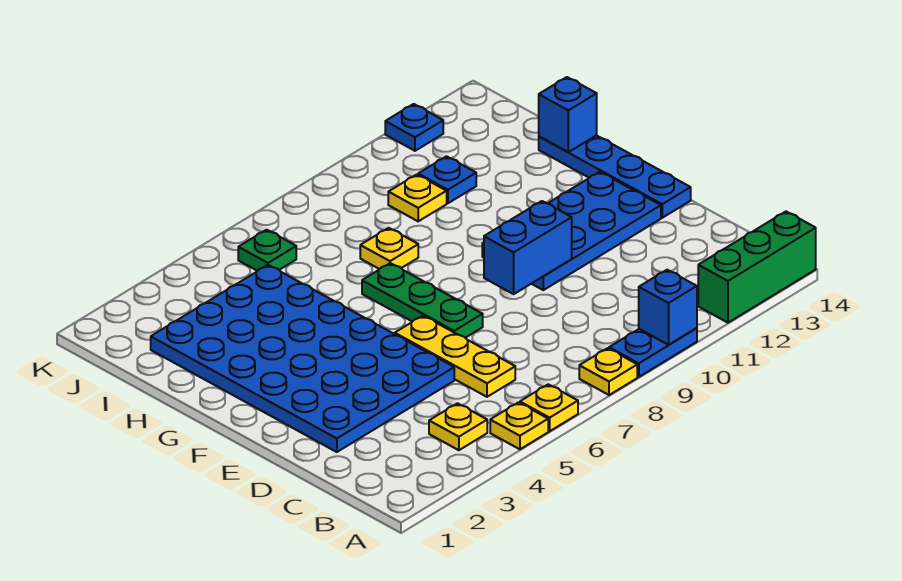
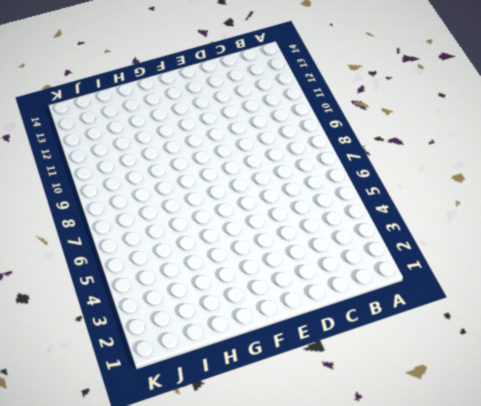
none -> yellow plate A5 level 1
none -> yellow plate A6 level 1
none -> yellow plate A8 level 1

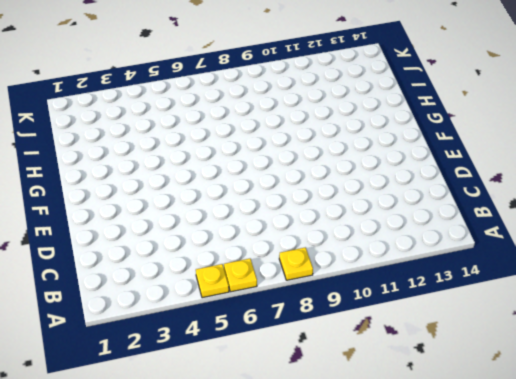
none -> blue plate A9:A10 level 1
none -> green brick A12:A14 level 1
none -> yellow plate B4 level 1

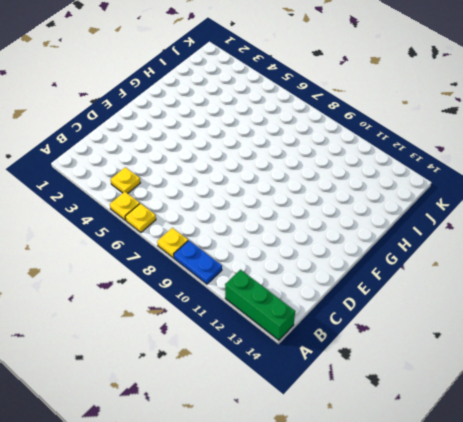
none -> yellow plate C6:E6 level 1
none -> blue plate D2:I5 level 1
none -> green plate E7:G7 level 1

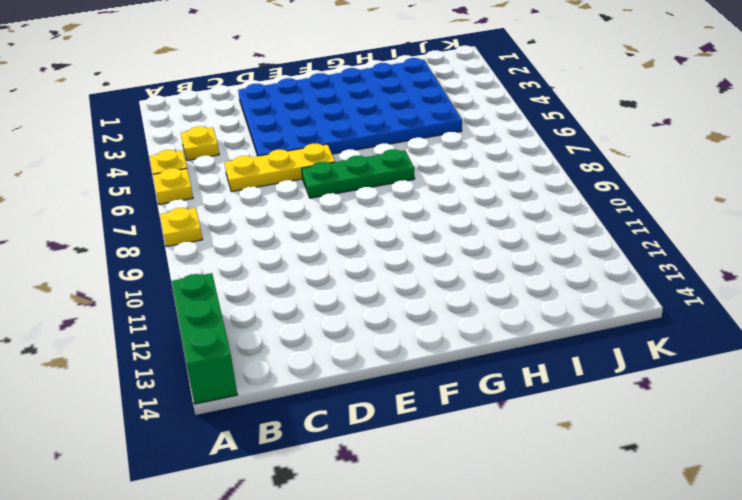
none -> blue plate A9:A10 level 1
none -> blue plate E10:F13 level 1
none -> blue plate E14:H14 level 1

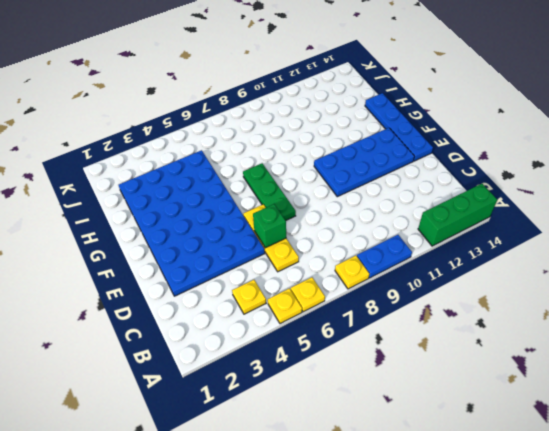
green brick D6 level 2 -> none
none -> yellow plate H8 level 1
none -> yellow plate I10 level 1
none -> blue plate I11 level 1

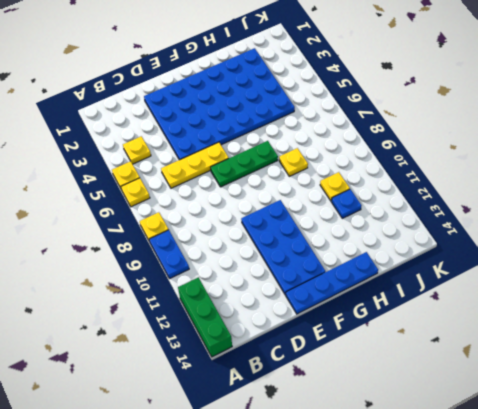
none -> green plate J6 level 1
none -> blue plate K12 level 1
none -> blue brick A10 level 2

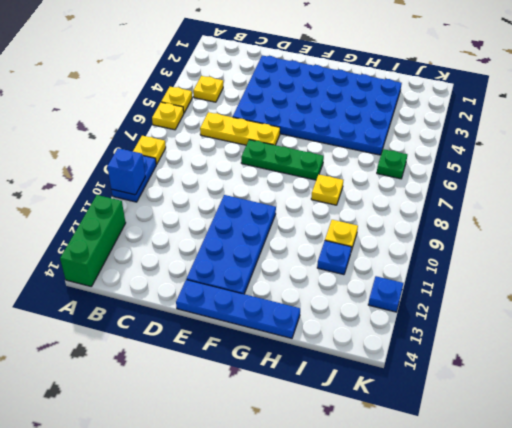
none -> blue brick E9:E10 level 2
none -> blue brick H14 level 2

